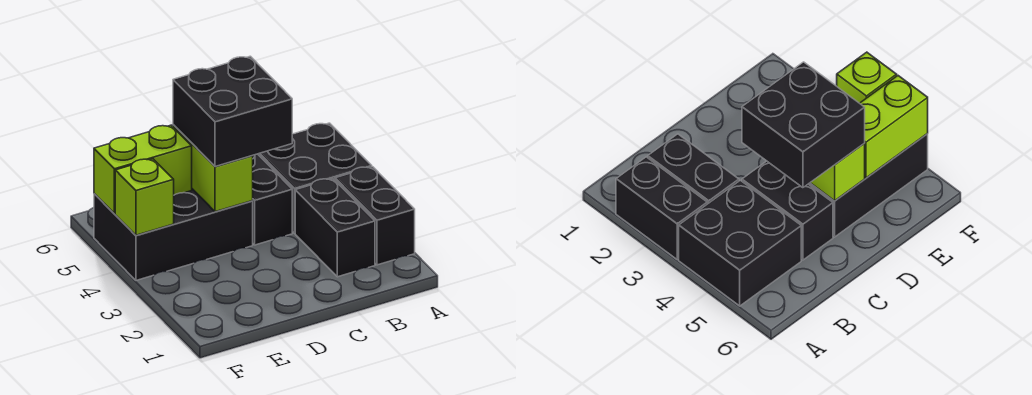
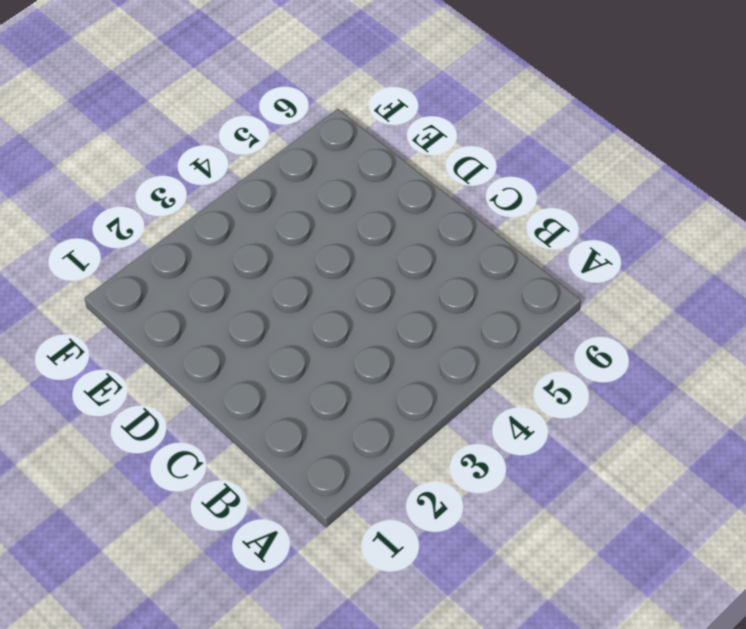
none -> black brick A2:A3 level 1
none -> black brick A4:B5 level 1

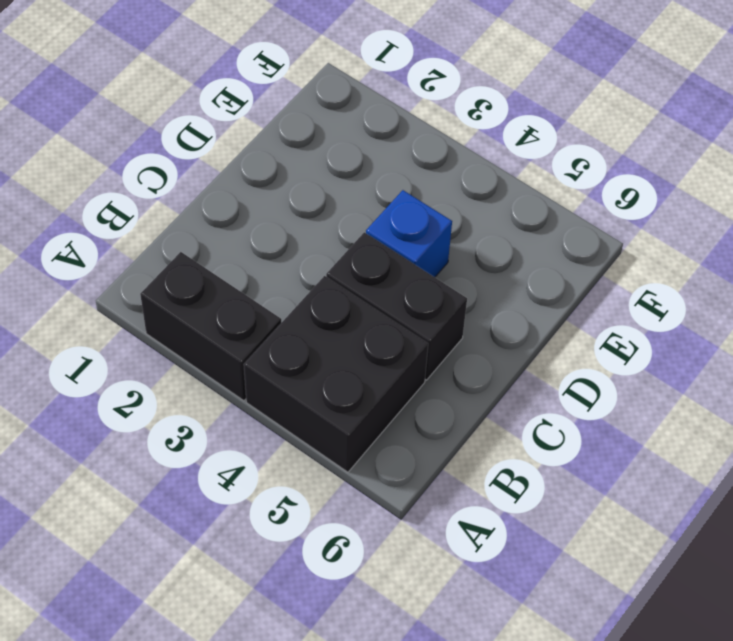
blue brick D4 level 1 -> black brick D4:F5 level 1
none -> black brick B2:B3 level 1
none -> lime brick D4:D5 level 2

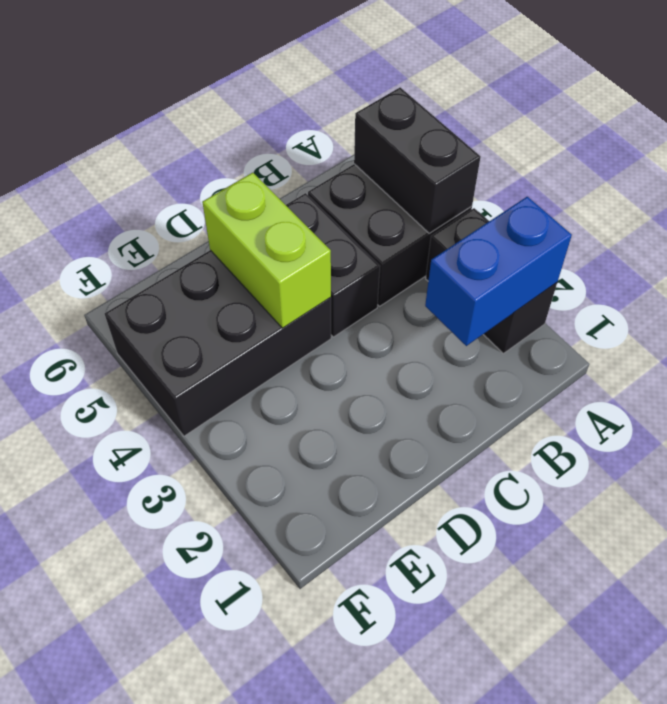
blue brick A2:B2 level 2 -> none
black brick A4:A5 level 2 -> black brick B2:B3 level 1
none -> lime brick E5:F5 level 2
none -> lime brick F4 level 2

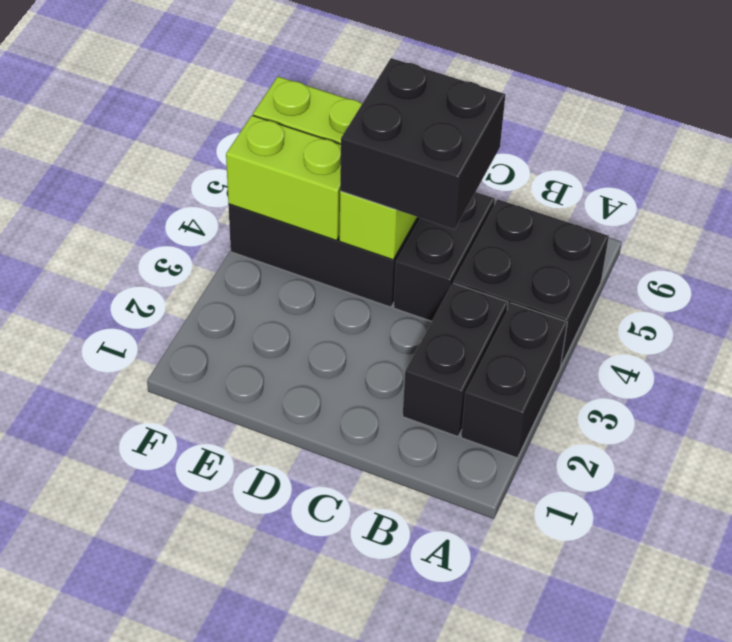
lime brick E4:F4 level 2 -> lime brick F4 level 2

